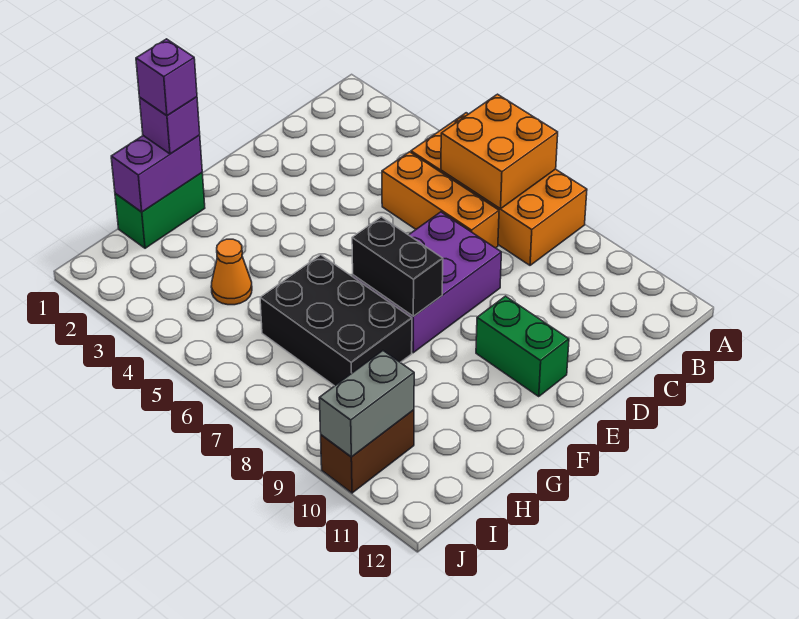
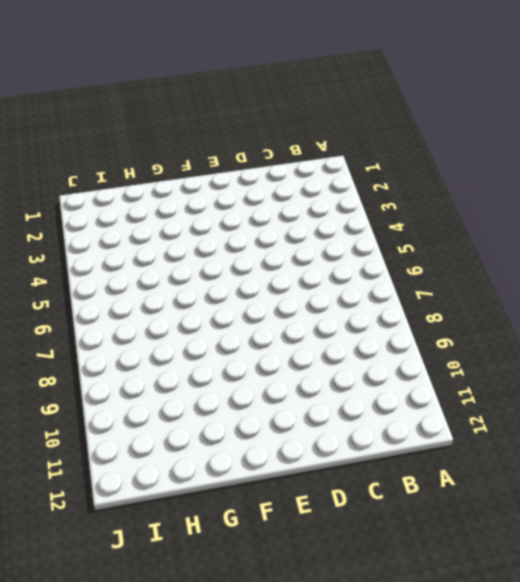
none -> orange brick A5:B8 level 1
none -> orange brick C5:C7 level 1
none -> purple brick D7:F8 level 1

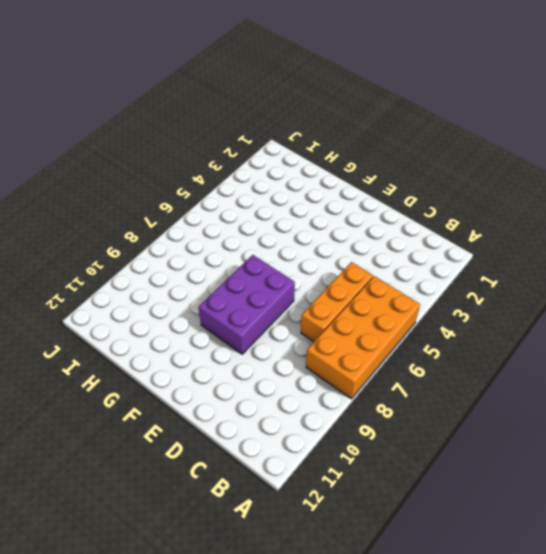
purple brick E7:F9 level 1 -> purple brick D7:F8 level 1
none -> green brick E10:E11 level 1
none -> green brick G1:H1 level 1
none -> black brick G6:H8 level 1

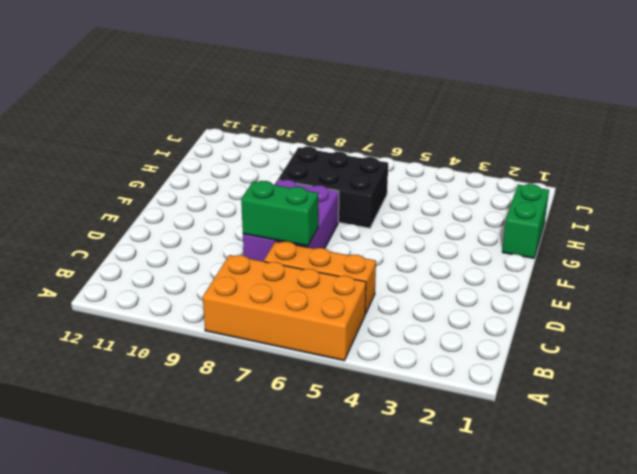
green brick D7:D8 level 2 -> green brick E10:E11 level 1
none -> orange cone H4 level 1
none -> brown brick I10:J10 level 1
none -> orange brick A6:B7 level 2

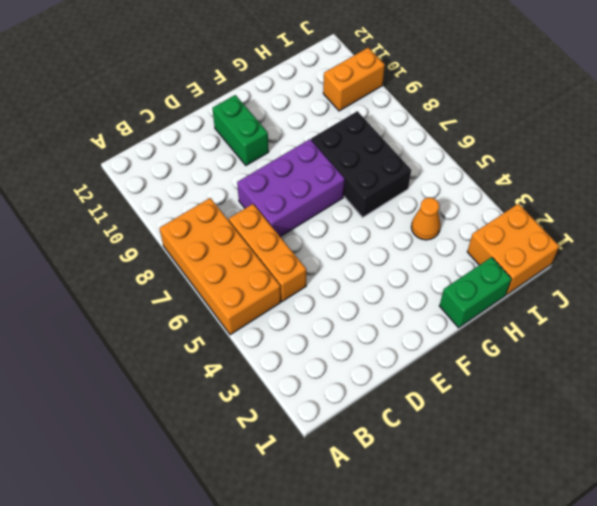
orange brick I1:J2 level 1 -> orange brick A6:B7 level 2
orange brick I10:J10 level 1 -> brown brick I10:J10 level 1
none -> black brick F7:F8 level 2
none -> purple brick G1:H1 level 2
none -> grey brick I10:J10 level 2

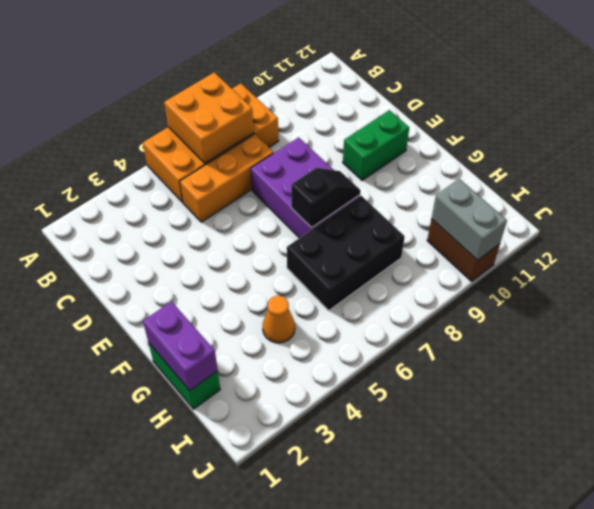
black slope F7:F8 level 2 top 7 -> black brick F7:F8 level 2
none -> purple brick G1 level 3
none -> purple brick G1 level 4

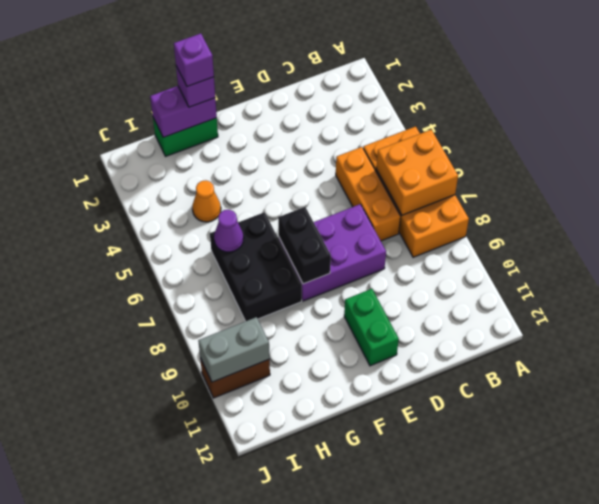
purple cone H6 level 2 -> none

